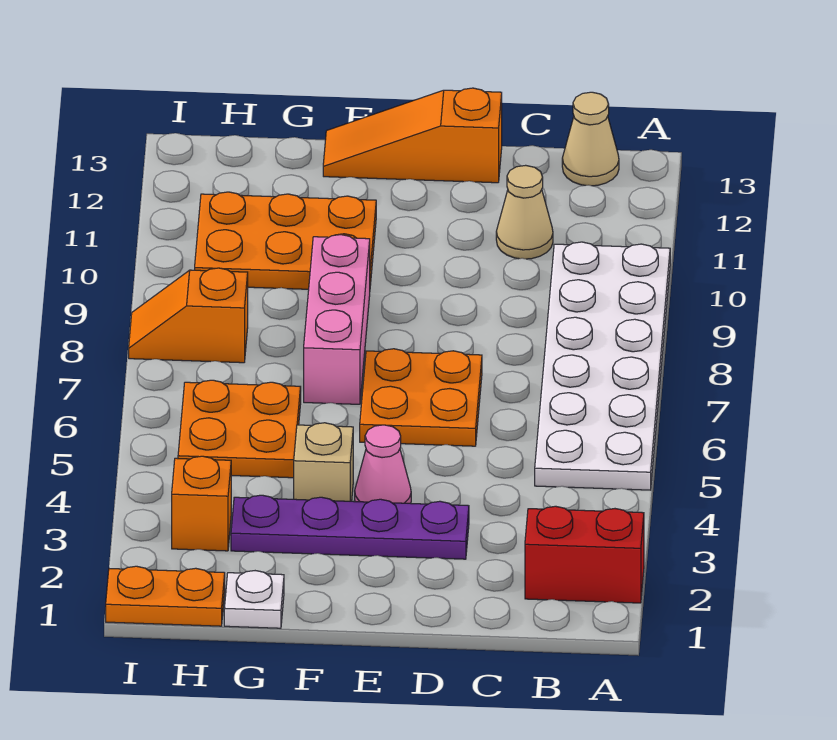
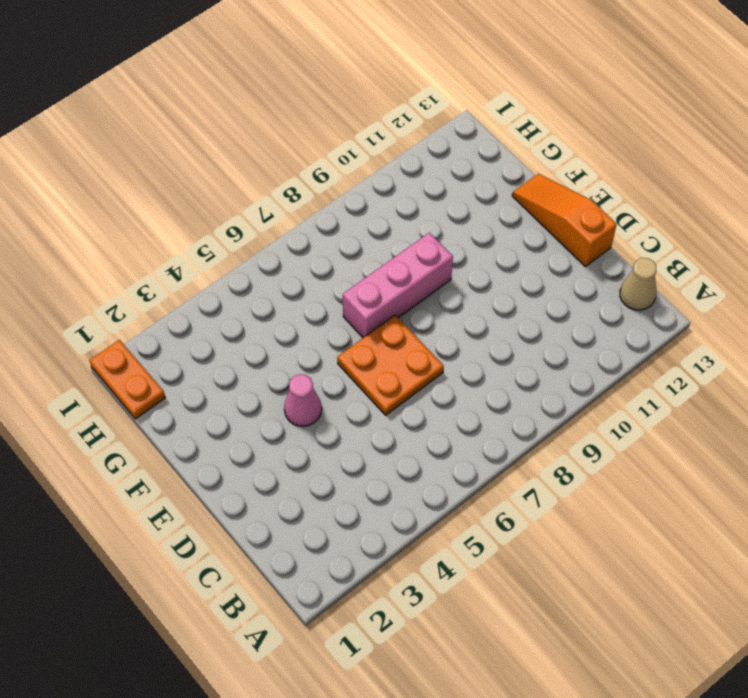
none -> red brick A2:B2 level 1
none -> white plate A5:B10 level 1
none -> tan cone C11 level 1

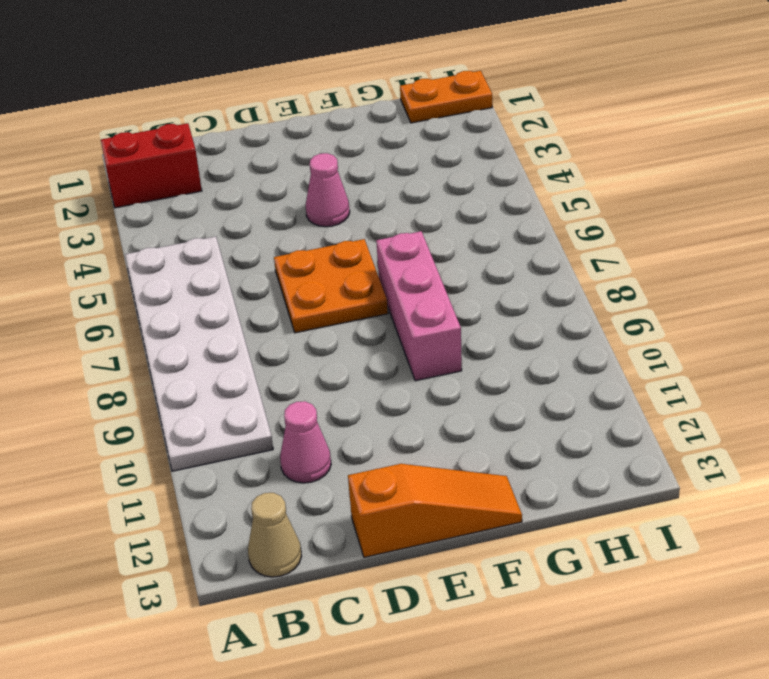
pink cone C11 level 1 -> tan cone C11 level 1
none -> purple plate D3:G3 level 1
none -> tan brick F4 level 1
none -> orange plate F10:H11 level 1

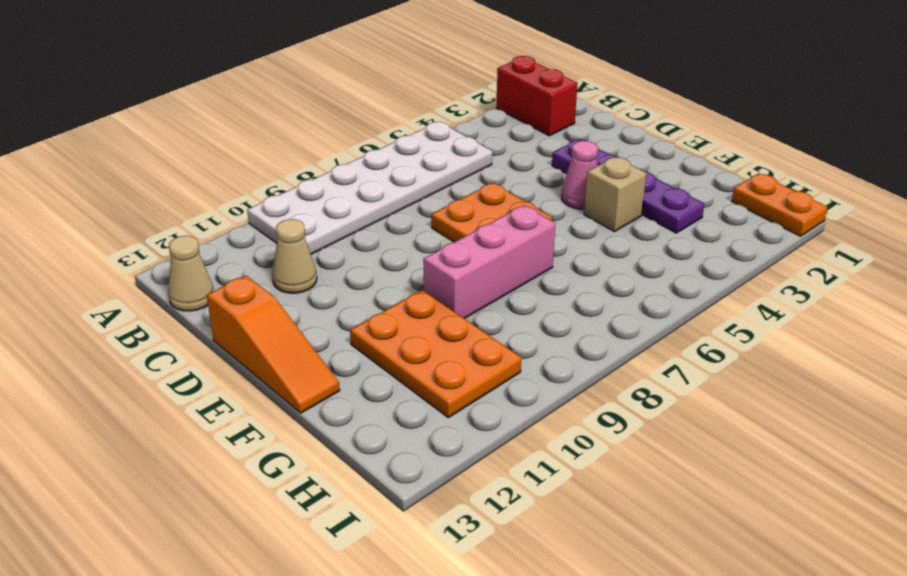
none -> white plate G1 level 1
none -> orange plate G5:H6 level 1
none -> orange brick H3 level 1

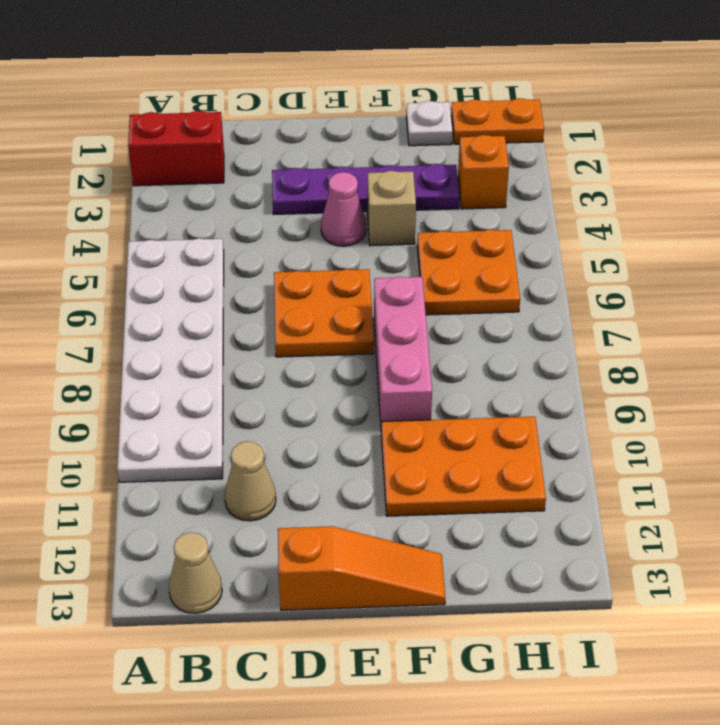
none -> orange slope H8:I8 level 1 top H

